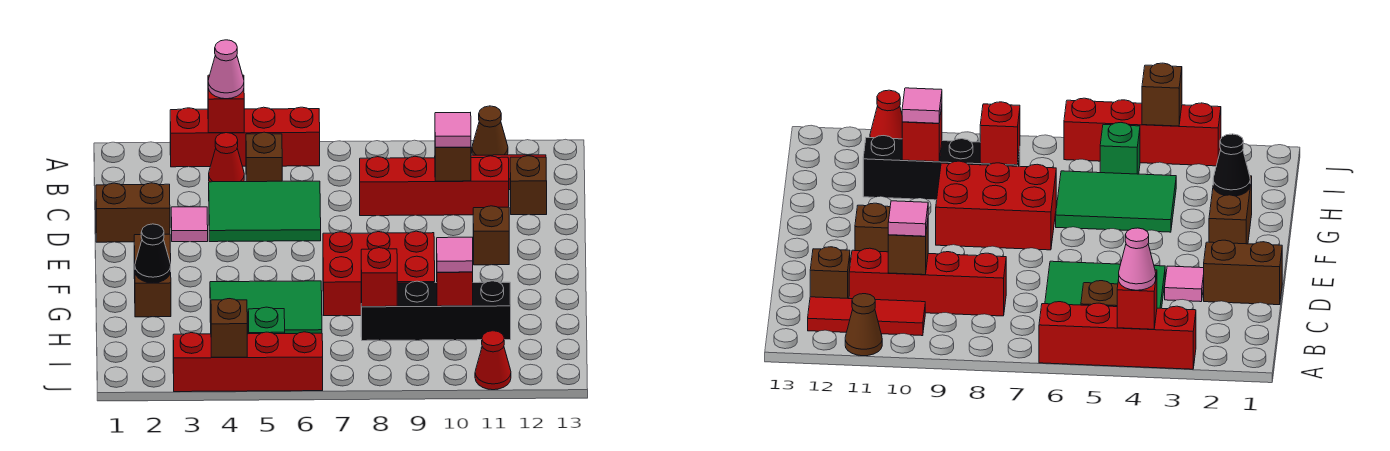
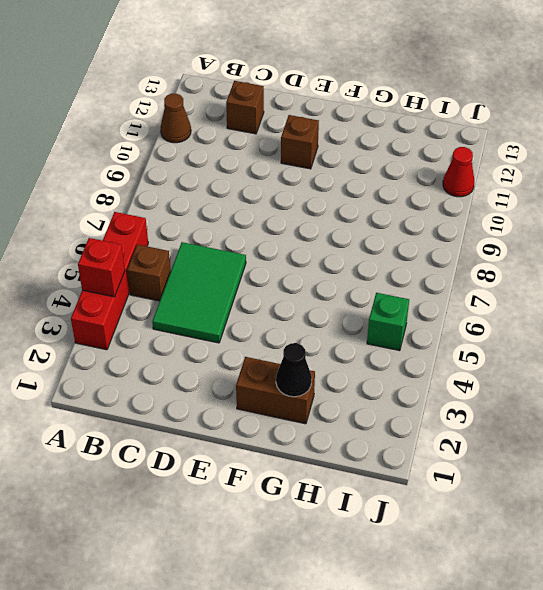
none -> red cone B4 level 1
none -> red tile B10:B12 level 1
none -> red brick C8:C11 level 1

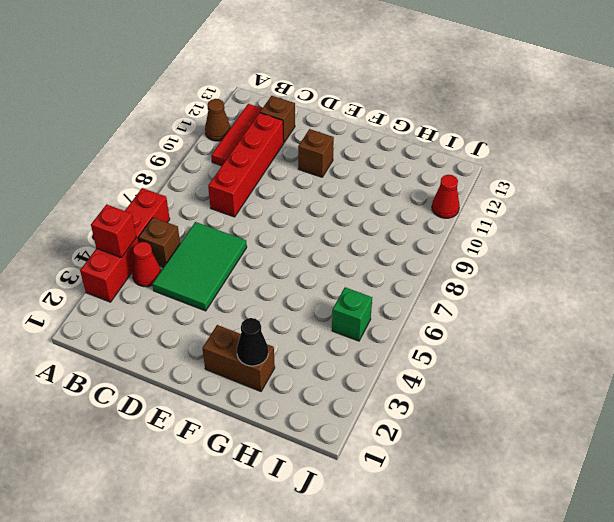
none -> brown brick D1:D2 level 1
none -> pink tile D3 level 1
none -> red brick F7:G9 level 1

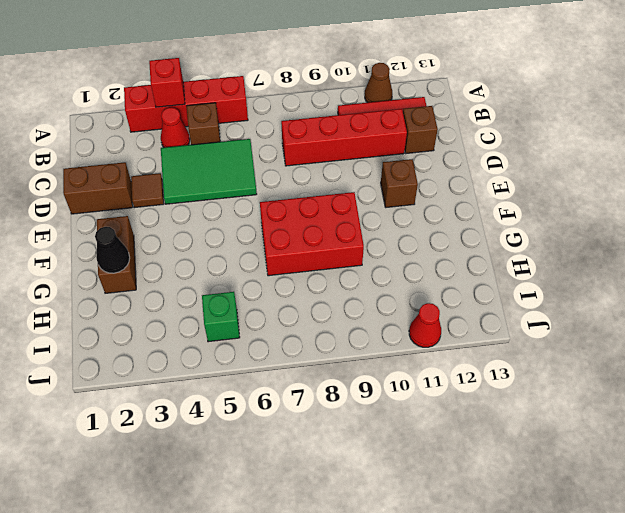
brown tile D3 level 1 -> pink tile D3 level 1
none -> green tile G4:H6 level 1
none -> black brick H8:H11 level 1
none -> red brick J3:J6 level 1

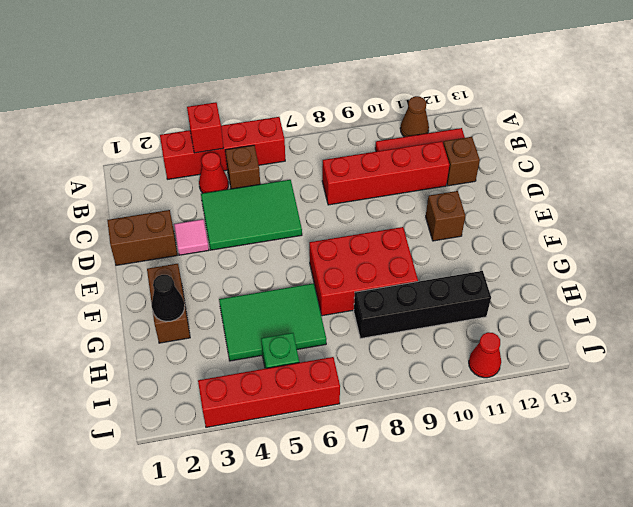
none -> brown brick C10 level 2
none -> red brick H8 level 2
none -> red brick H10 level 2

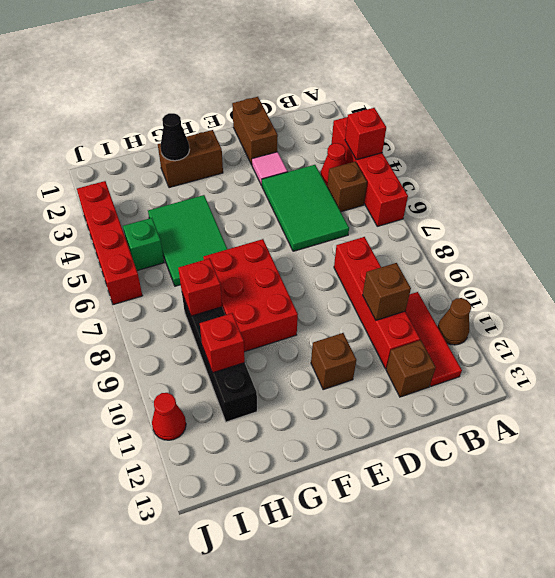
none -> brown brick J4 level 2
none -> pink cone A4 level 3
none -> pink tile C10 level 3

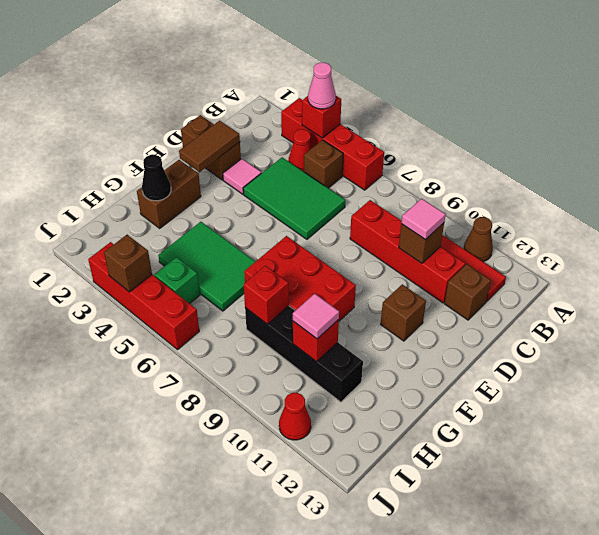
brown tile D2:E2 level 2 -> none

